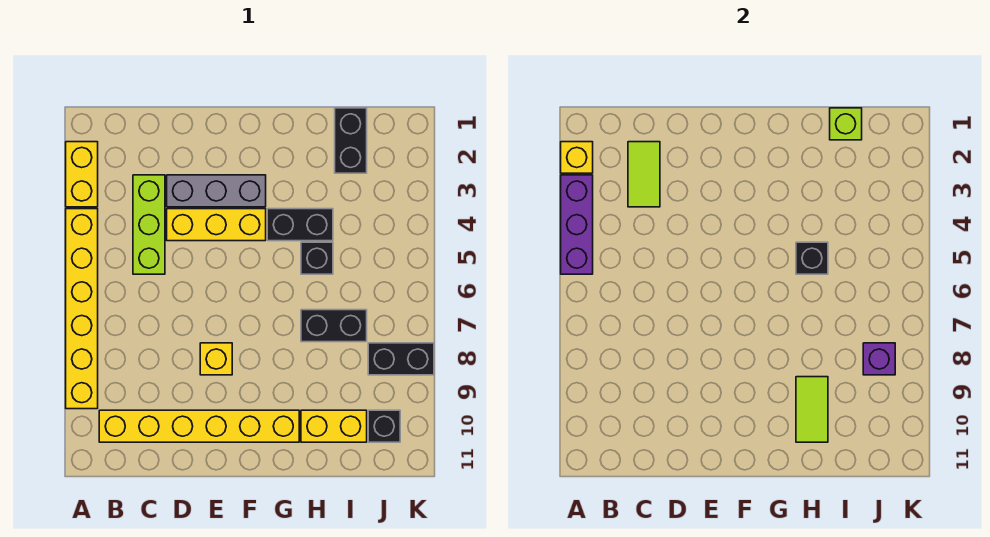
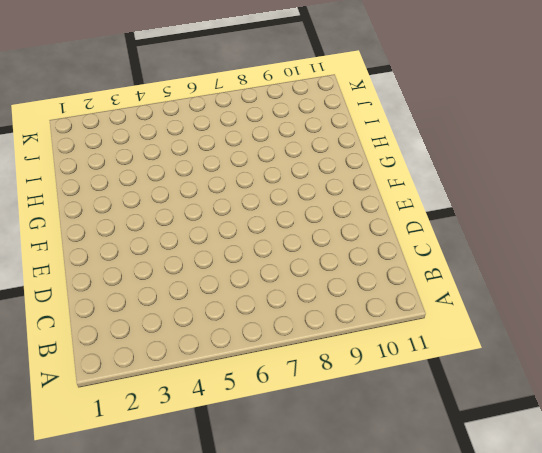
none -> yellow brick A2:A3 level 1
none -> yellow brick A4:A9 level 1
none -> yellow brick B10:G10 level 1

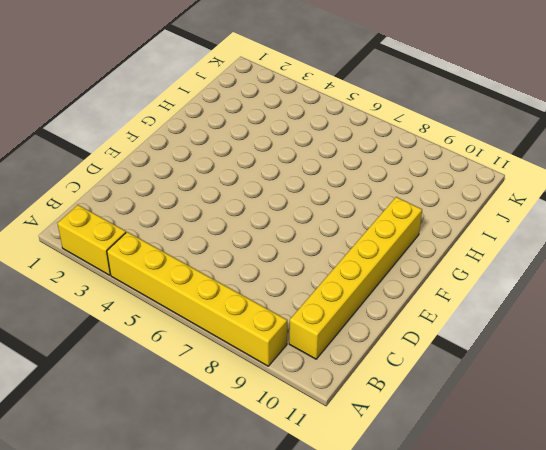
none -> lime brick C3:C5 level 1
none -> grey brick D3:F3 level 1
none -> yellow brick D4:F4 level 1

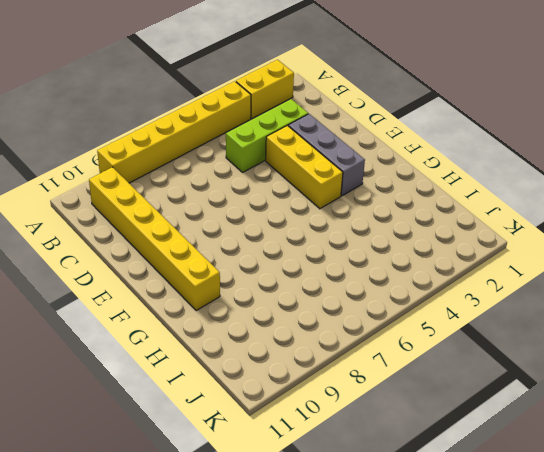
none -> yellow brick E8 level 1
none -> black brick G4:H4 level 1
none -> black brick H5 level 1

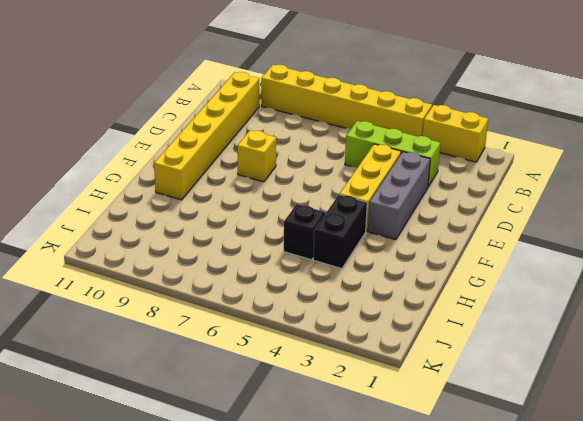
none -> black brick H7:I7 level 1
none -> yellow brick H10:I10 level 1
none -> black brick I1:I2 level 1

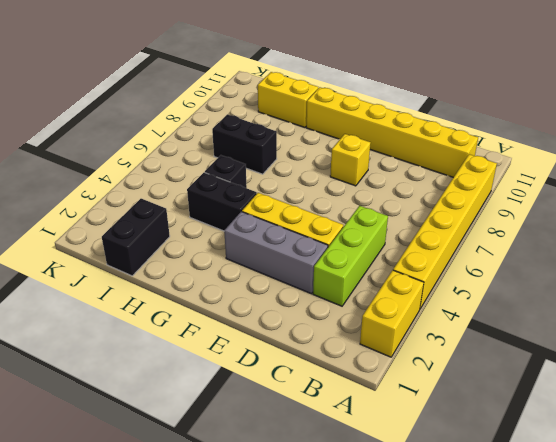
none -> black brick J8:K8 level 1
none -> black brick J10 level 1
none -> yellow brick A2 level 2

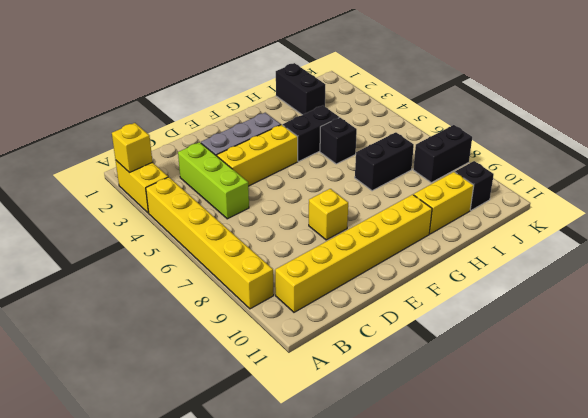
none -> purple brick A3:A5 level 2
none -> lime tile C2:C3 level 2
none -> black brick H5 level 2

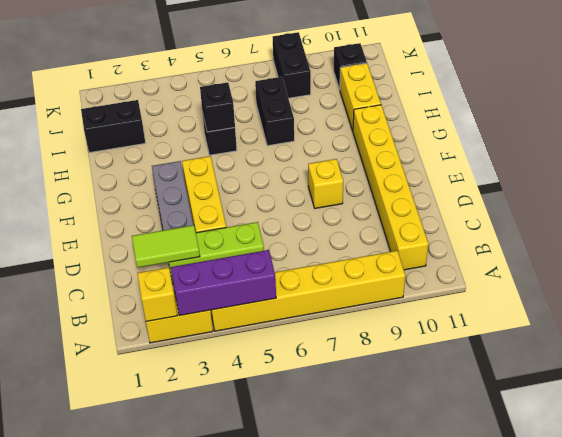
none -> black brick G4:H4 level 1
none -> lime tile H9:H10 level 2
none -> lime brick I1 level 2

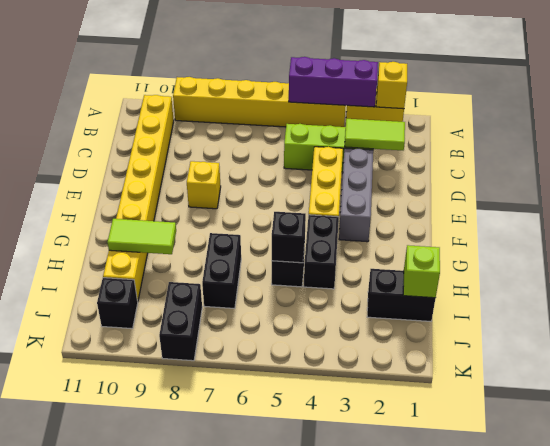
none -> purple brick J8 level 2

